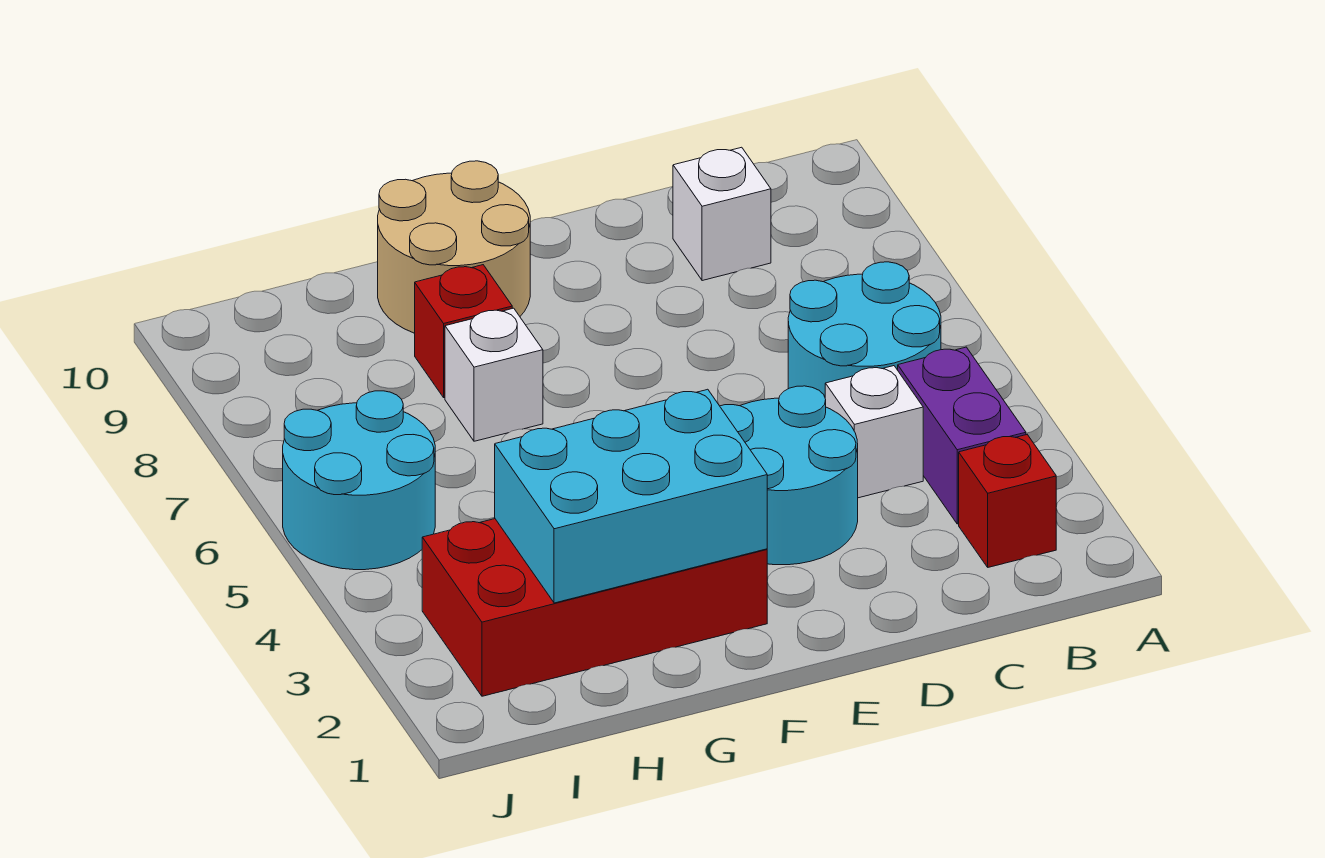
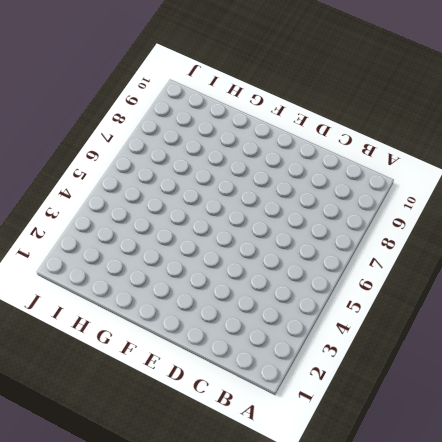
none -> red brick B2 level 1
none -> purple brick B3:B4 level 1
none -> cyan round brick B5:C6 level 1

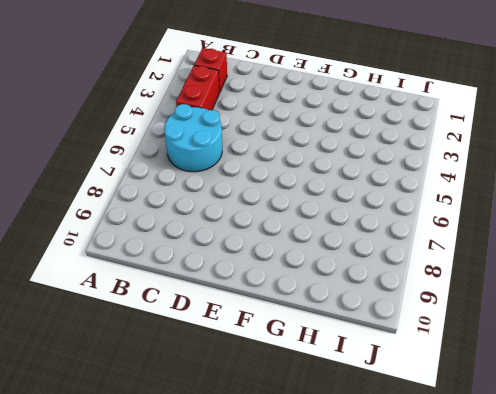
red brick B3:B4 level 1 -> purple brick B3:B4 level 1
none -> white brick C4 level 1
none -> white brick C9 level 1
none -> cyan round brick D3:E4 level 1

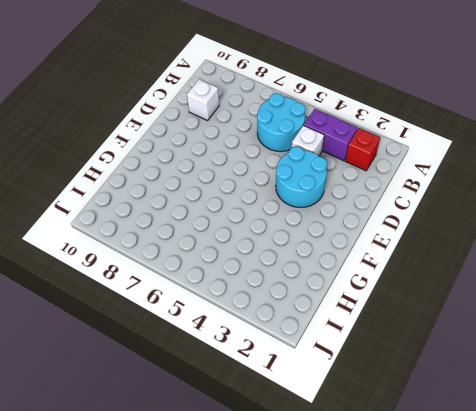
none -> red brick F2:I3 level 1
none -> tan round brick F9:G10 level 1
none -> white brick G7 level 1

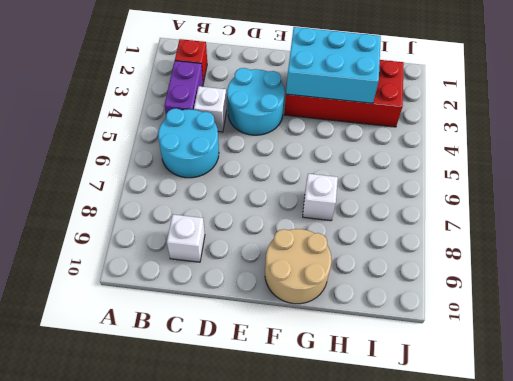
none -> red brick G8 level 1
none -> cyan round brick I5:J6 level 1

